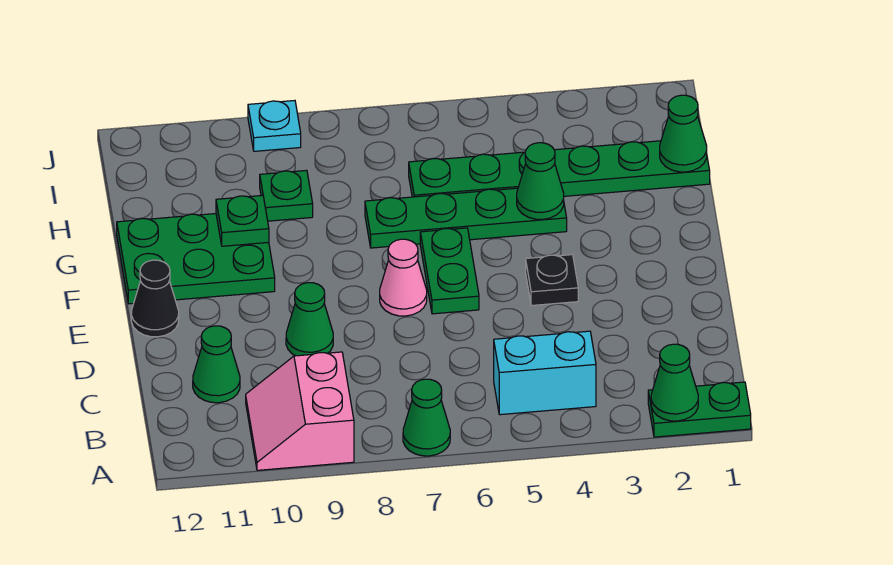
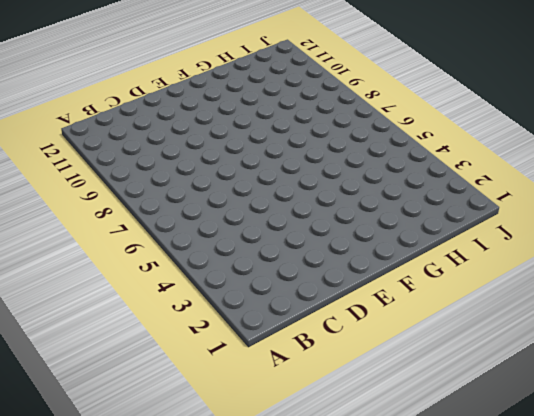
none -> green plate A1:A2 level 1
none -> green cone A7 level 1
none -> pink slope A9:B10 level 1 top 9

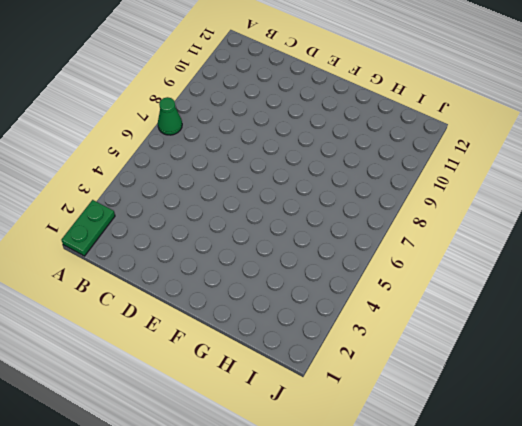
none -> pink slope A9:B10 level 1 top 9
none -> cyan brick B4:B5 level 1
none -> green cone C11 level 1

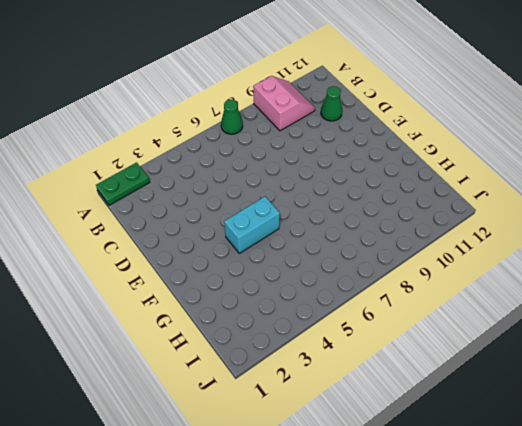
cyan brick F4:F5 level 1 -> cyan brick B4:B5 level 1
none -> green cone D9 level 1
none -> black plate E4 level 1
none -> green plate E6:F6 level 1

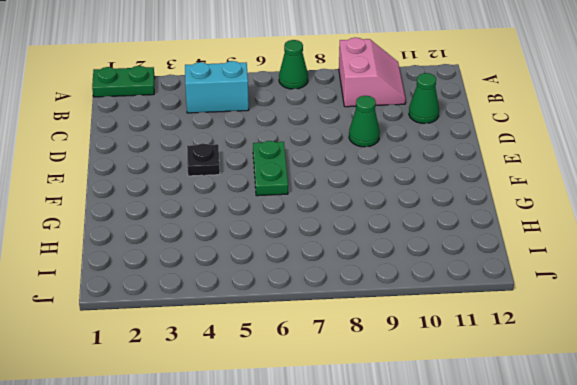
none -> pink cone E7 level 1
none -> black cone E12 level 1
none -> green plate F10:G12 level 1

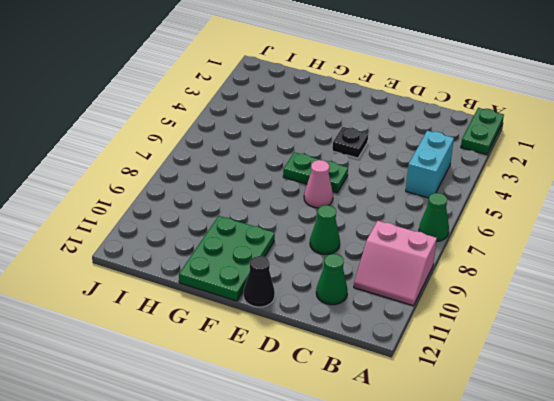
none -> green plate G4:G7 level 1
none -> green plate H1:H6 level 1
none -> green plate H9 level 1

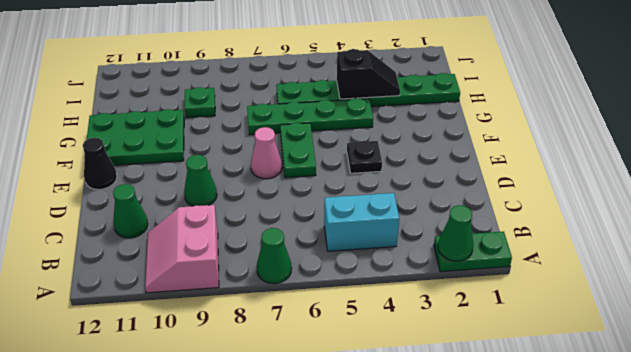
black slope H3:H4 level 2 top 4 -> none
none -> cyan plate J9 level 1
none -> green cone G4 level 2
none -> green plate G10 level 2

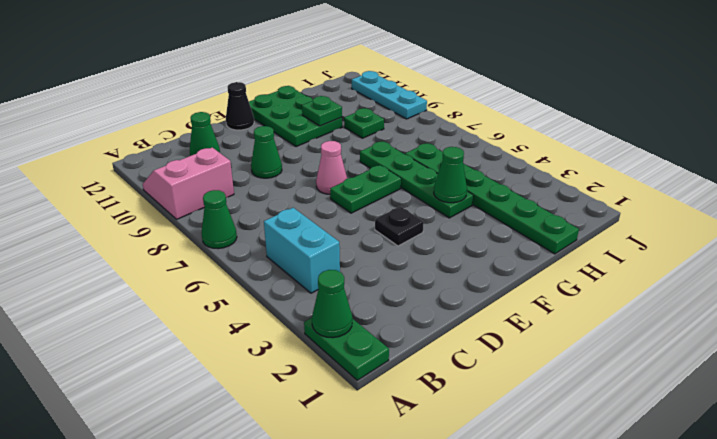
cyan plate J9:J11 level 1 -> cyan plate J9 level 1
none -> green cone H1 level 2

